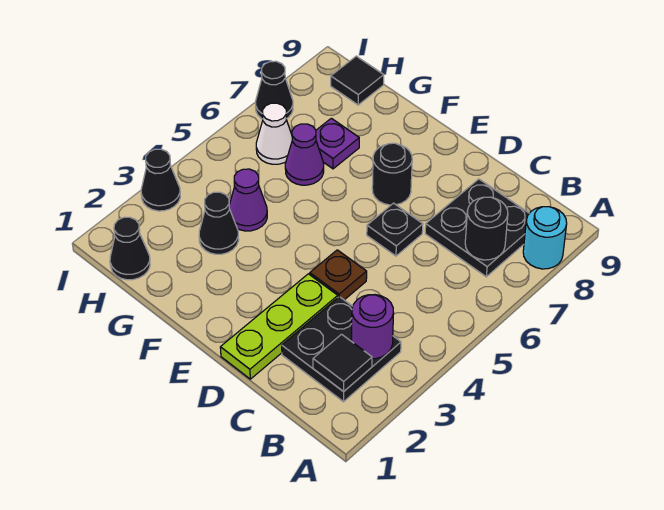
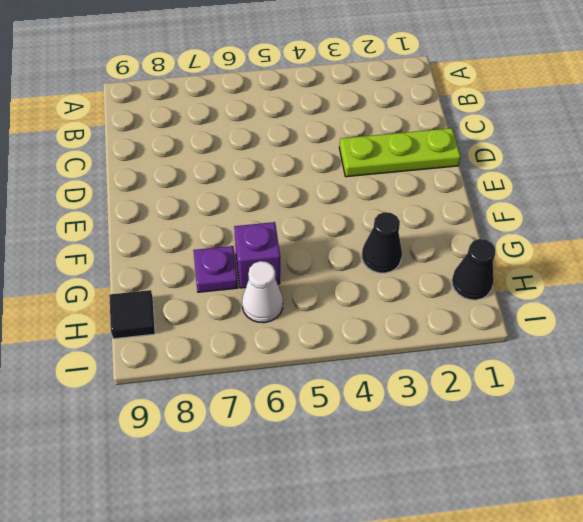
purple brick G6 level 1 -> purple cone G6 level 1
none -> cyan round brick A8 level 1
none -> black plate B2:C3 level 1
none -> black plate B7:C8 level 1

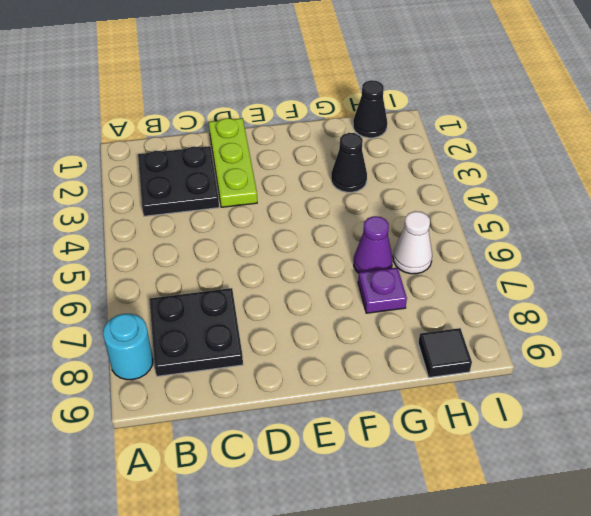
none -> brown plate D4 level 1
none -> black plate D6 level 1
none -> black round brick E7 level 1

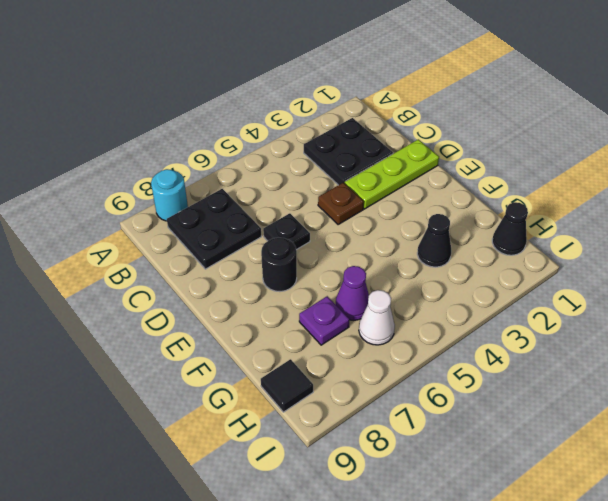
none -> purple cone G4 level 1
none -> black cone I3 level 1
none -> black cone I7 level 1

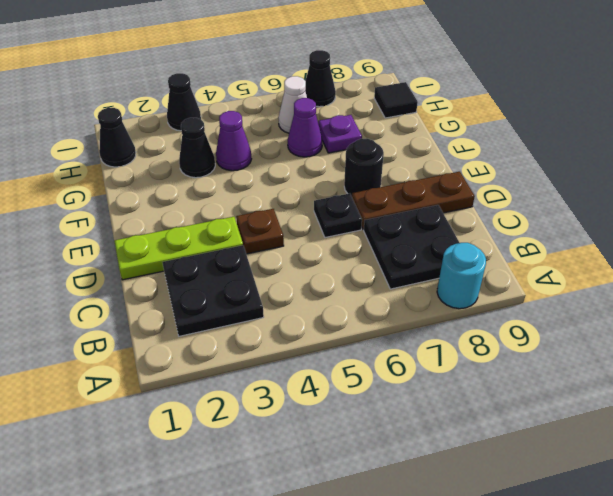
brown plate D7:D9 level 1 -> none
none -> black tile B2 level 2
none -> purple round brick B3 level 2
none -> black round brick B7 level 2

